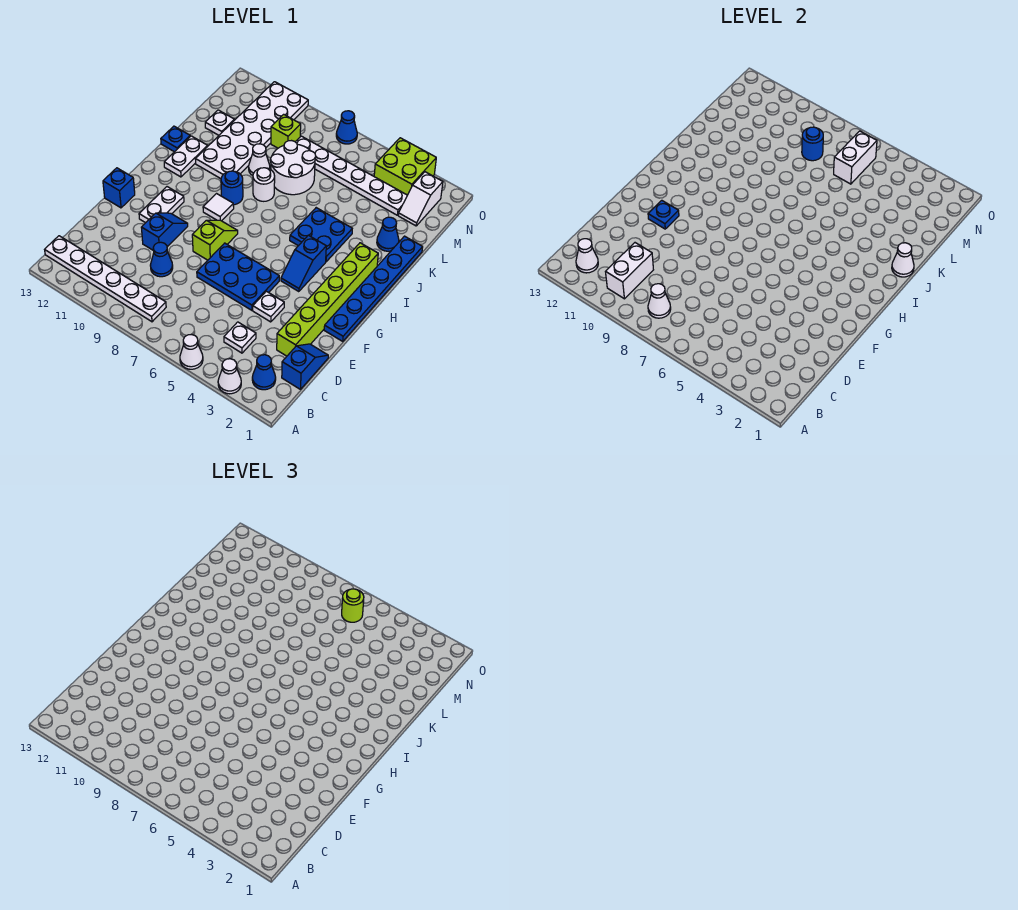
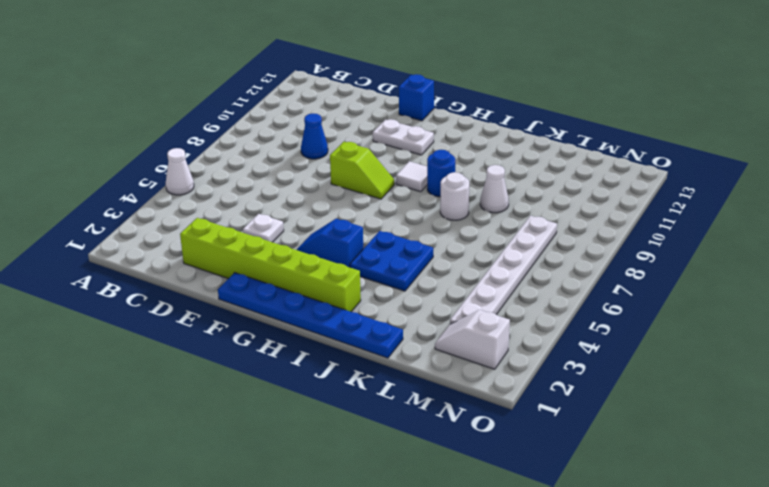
none -> white cone A3 level 1
none -> blue cone B2 level 1
none -> white plate B8:B13 level 1
none -> blue slope C1:D1 level 1 top C

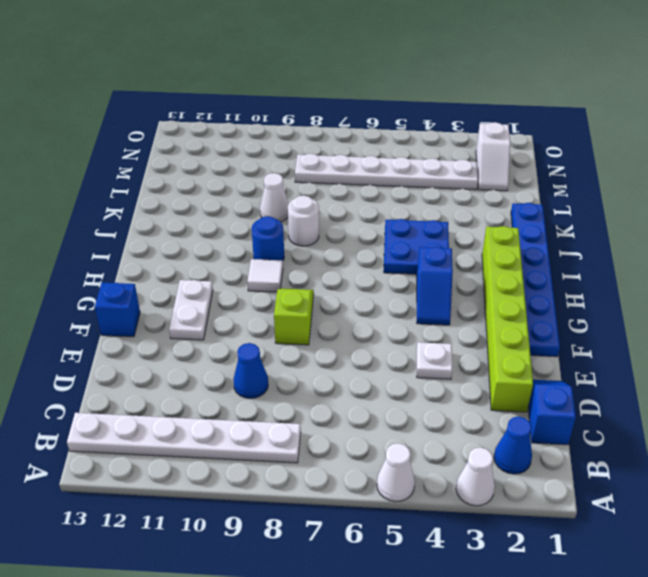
none -> white plate C4 level 1
none -> blue plate E5:F7 level 1
none -> blue slope E10:F10 level 1 top E
none -> white plate I12:J12 level 1

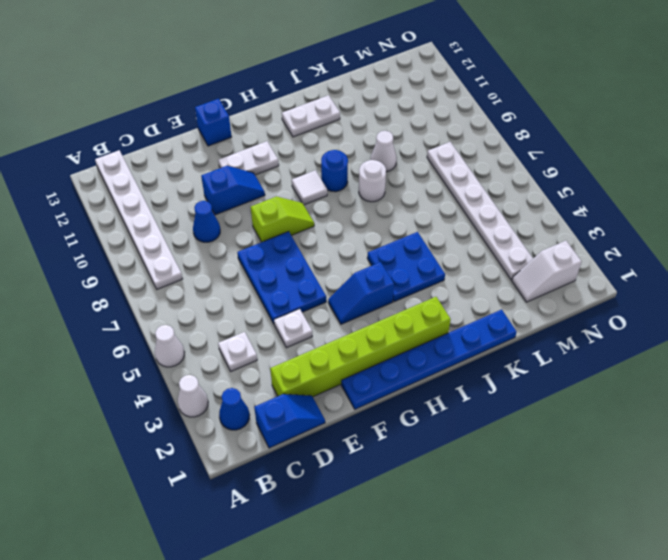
none -> white plate J10:O11 level 1
none -> blue plate J13 level 1
none -> blue cone K2 level 1
none -> white round brick K7:L8 level 1

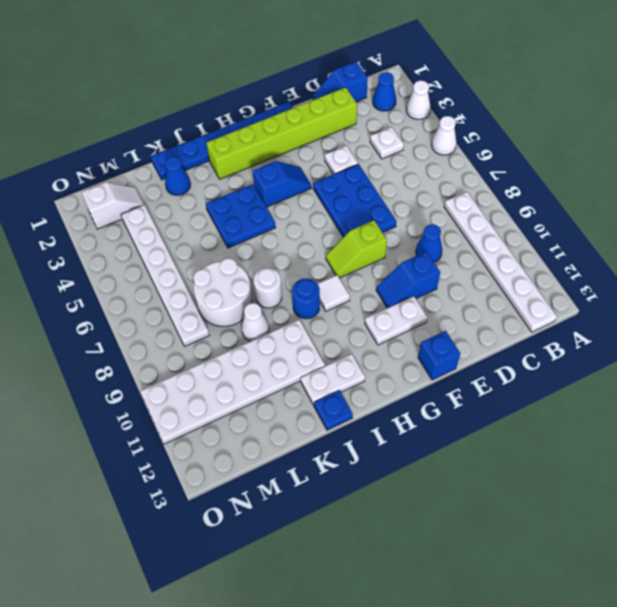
none -> white plate L12 level 1
none -> lime brick M9 level 1
none -> lime brick N3:O4 level 1
none -> blue cone O7 level 1

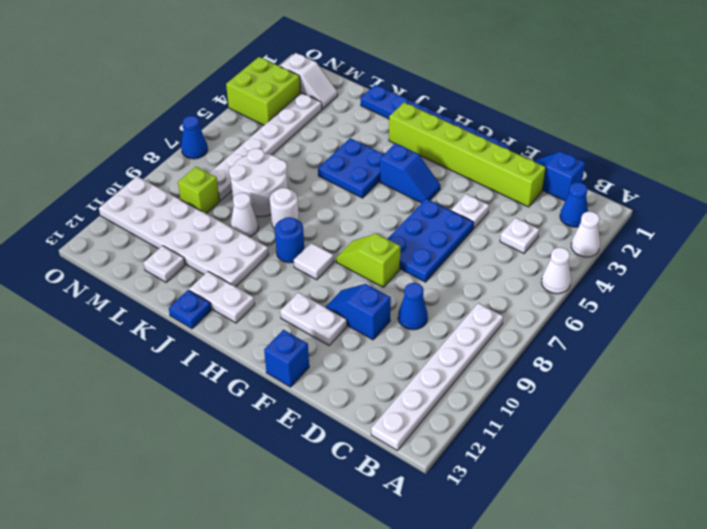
none -> blue cone K2 level 1
none -> white cone B8 level 2
none -> white brick B10:C10 level 2
none -> white cone B12 level 2

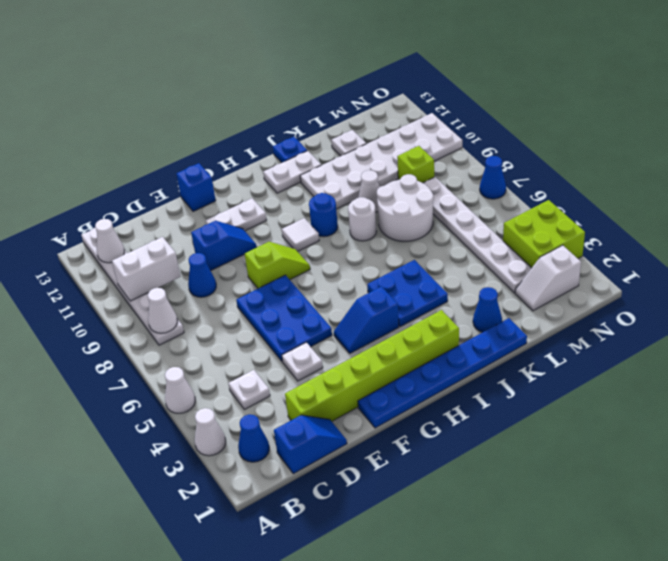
none -> blue plate F11 level 2
none -> white cone J1 level 2
none -> white brick M6:N6 level 2
none -> blue round brick M8 level 2

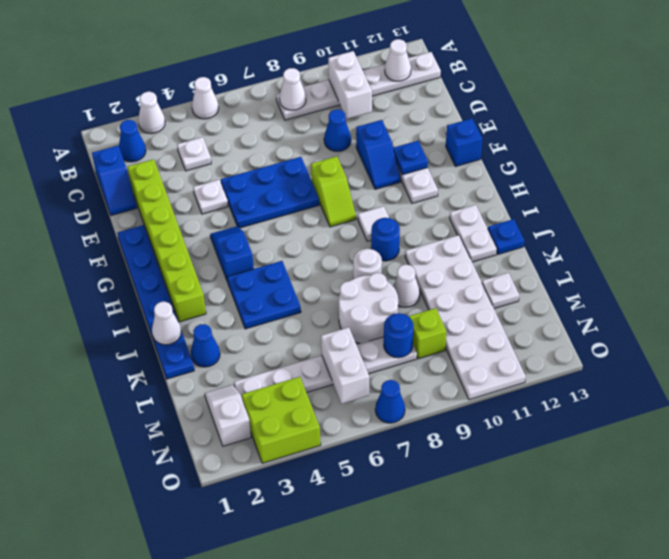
none -> lime round brick N6 level 3

